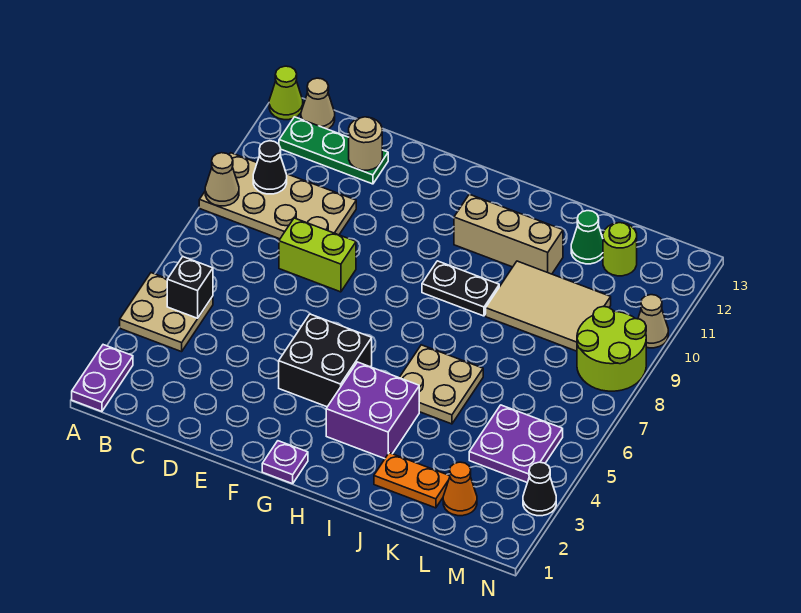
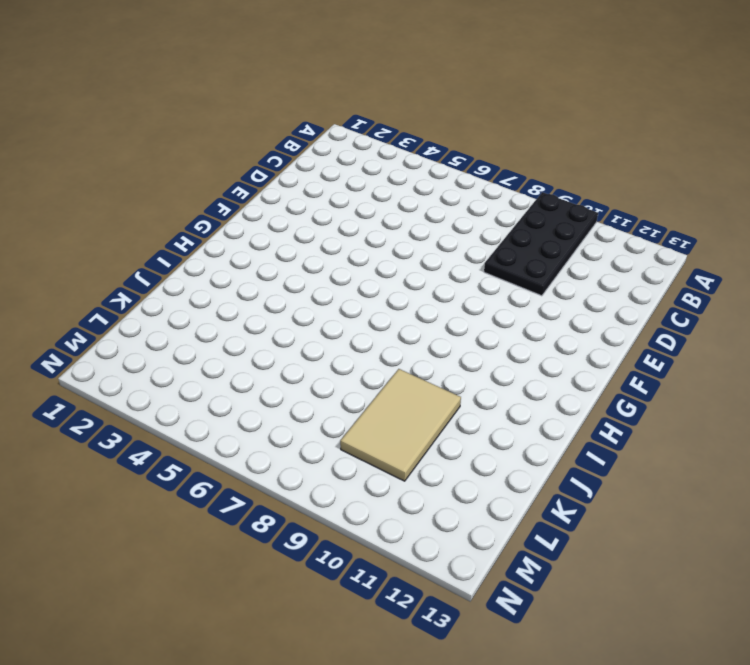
black plate A9:D10 level 1 -> tan plate A9:D10 level 1
none -> purple plate A1:A2 level 1
none -> tan plate A4:B5 level 1
none -> lime cone A13 level 1

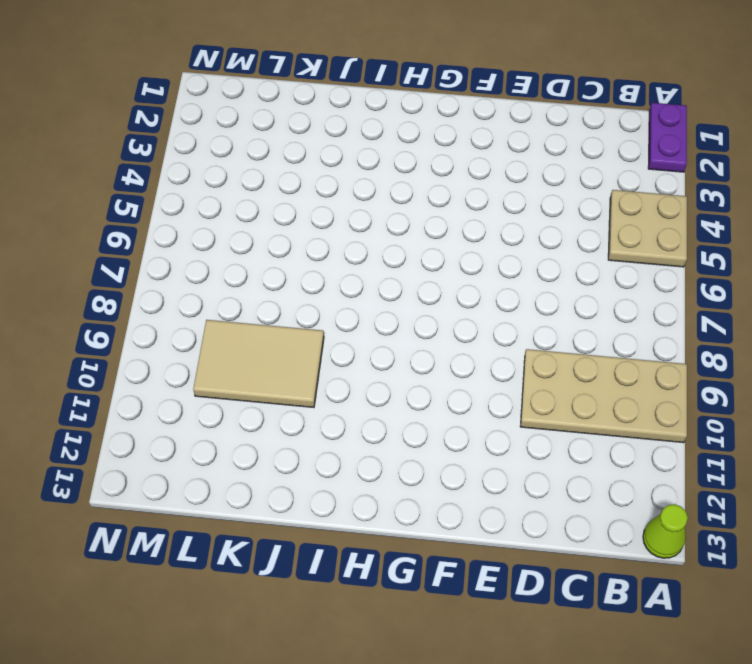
none -> green plate B12:D12 level 1
none -> tan cone B13 level 1
none -> lime brick D8:E8 level 1

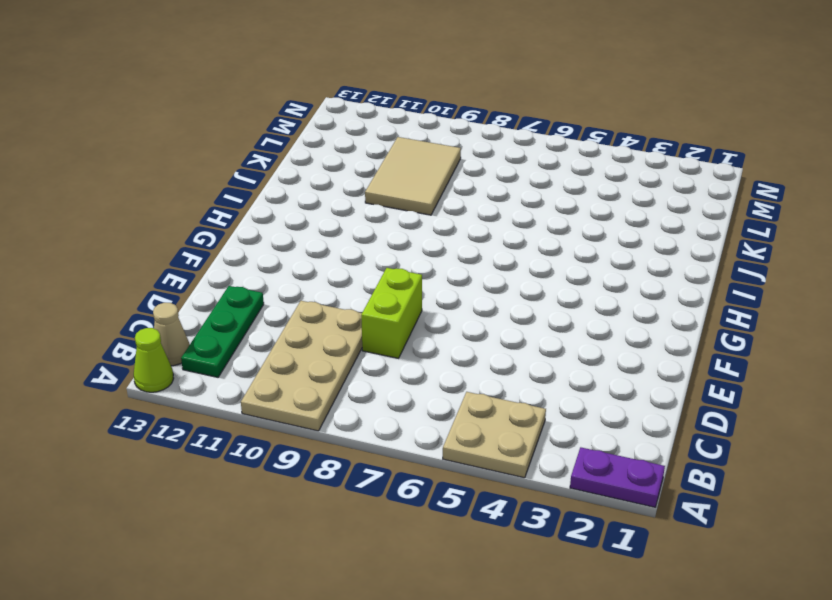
none -> black brick F4:G5 level 1
none -> purple plate G1 level 1
none -> purple brick H3:I4 level 1

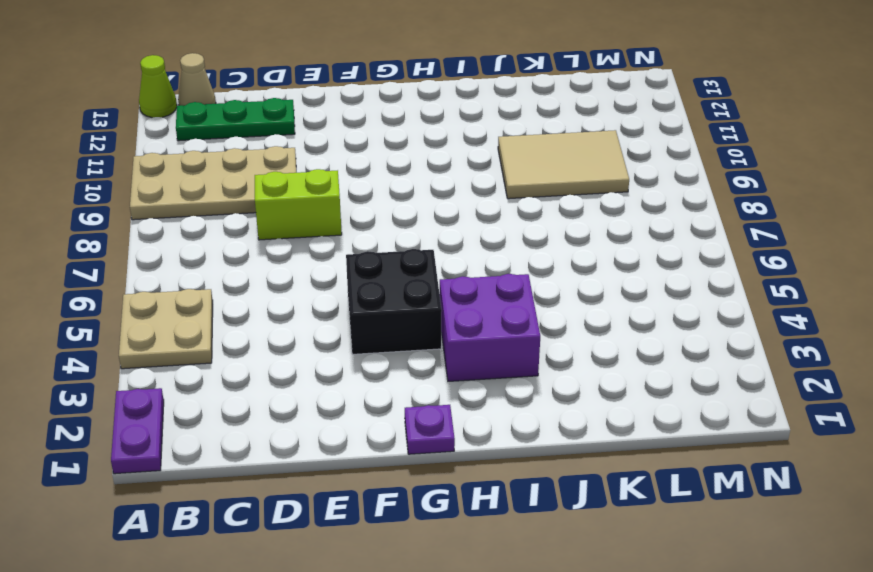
none -> black plate H9:I9 level 1
none -> tan brick H11:J11 level 1
none -> tan plate I5:J6 level 1

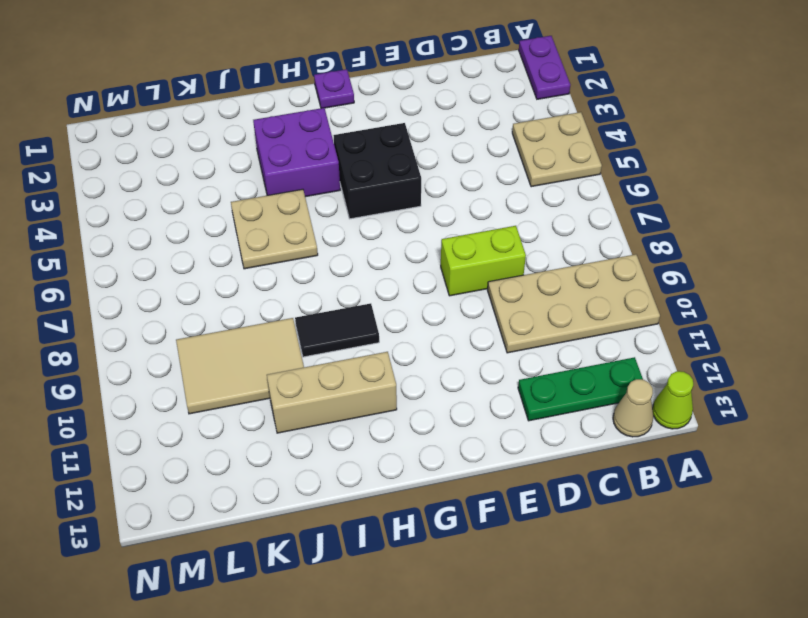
black tile H9:I9 level 1 -> black plate H9:I9 level 1
none -> orange plate J2:K2 level 1
none -> green cone K12 level 1
none -> orange cone L2 level 1

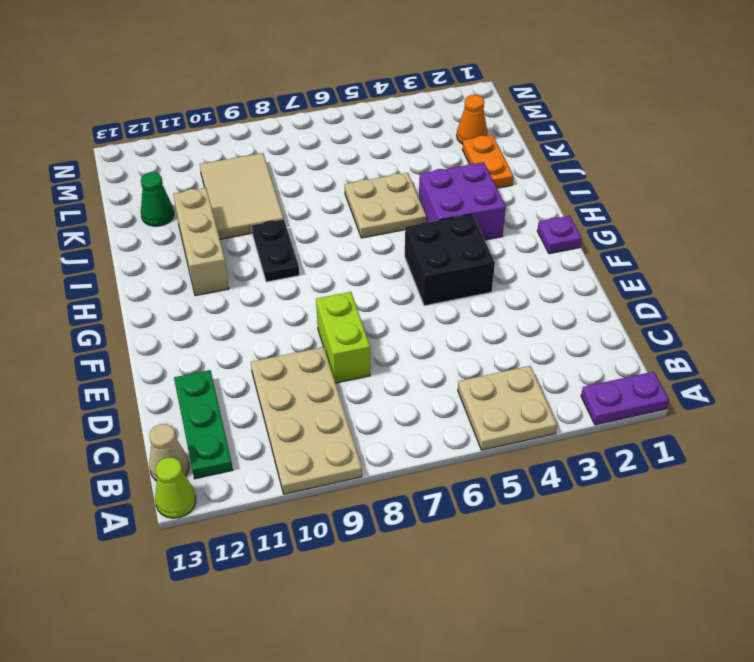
none -> purple plate L4:M5 level 1
none -> lime round brick L12 level 1
none -> lime round brick M8:N9 level 1

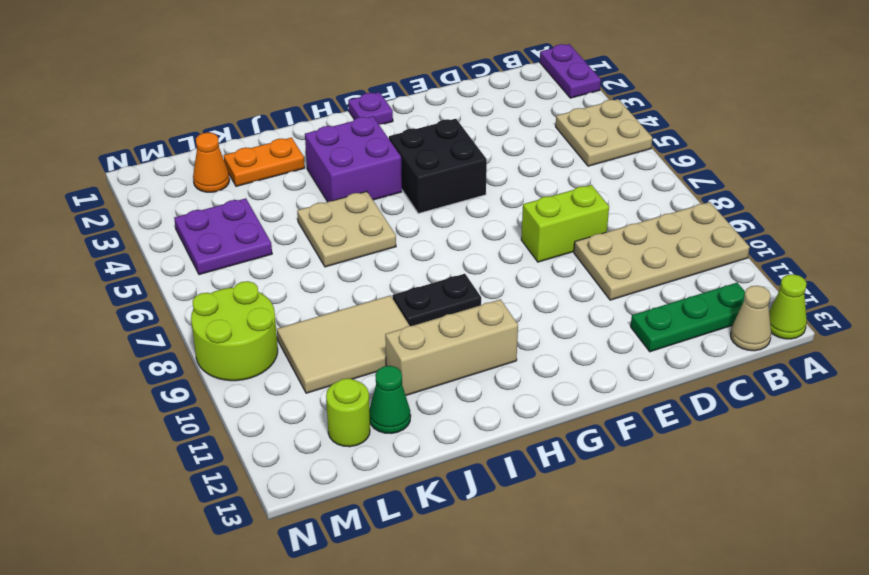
none -> black cone N3 level 1
none -> tan cone N10 level 1
none -> tan cone A9 level 2

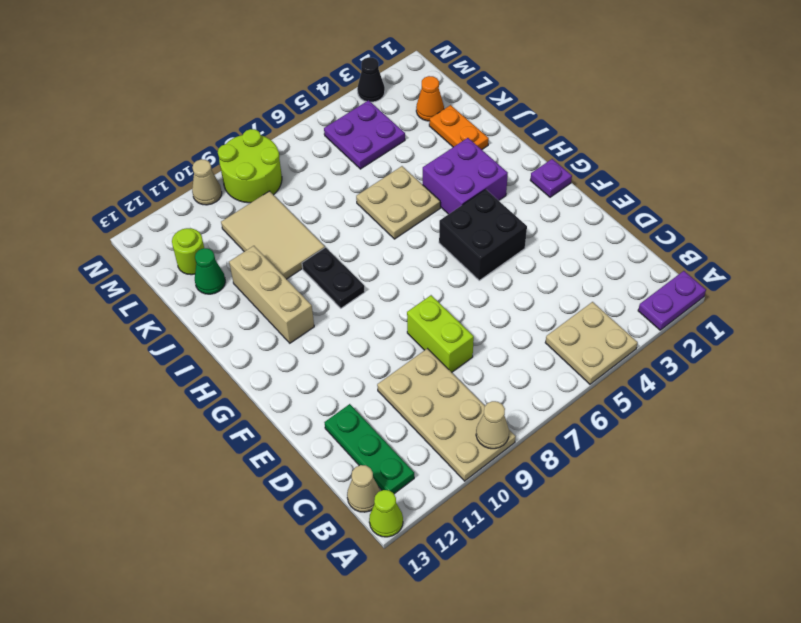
none -> black brick B5 level 2
none -> black cone B10 level 2
none -> tan round brick D12 level 2

